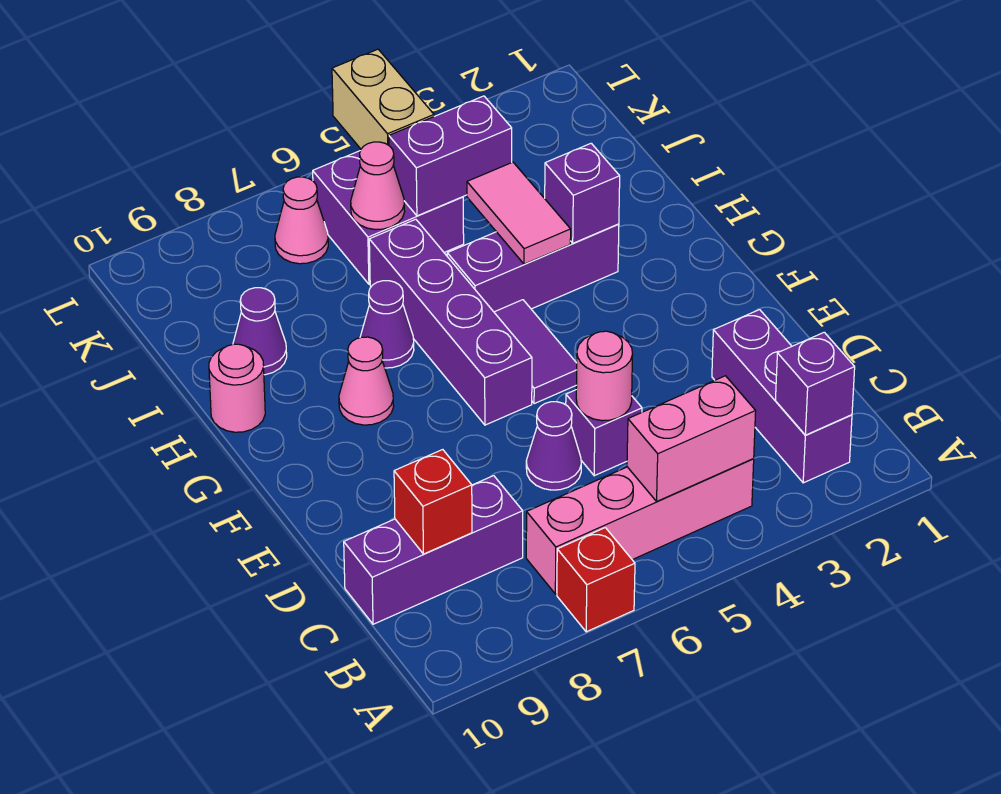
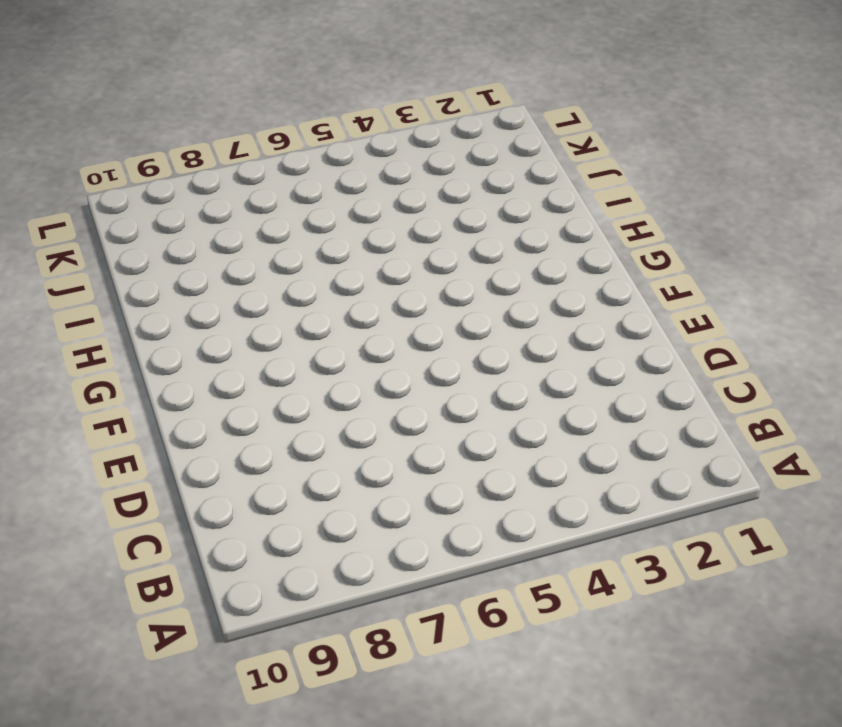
none -> red brick A7 level 1
none -> purple brick B2:D2 level 1
none -> pink brick B4:B7 level 1

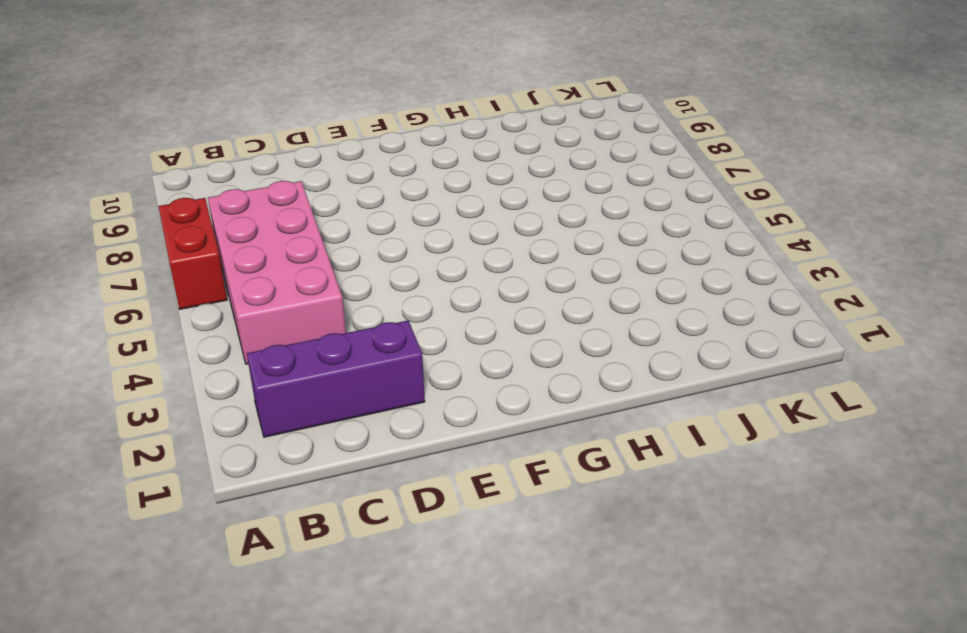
red brick A6:A7 level 1 -> red brick A7 level 1
pink brick B4:C7 level 1 -> pink brick B4:B7 level 1
none -> purple brick C8:C10 level 1
none -> purple brick D5 level 1
none -> purple cone D6 level 1

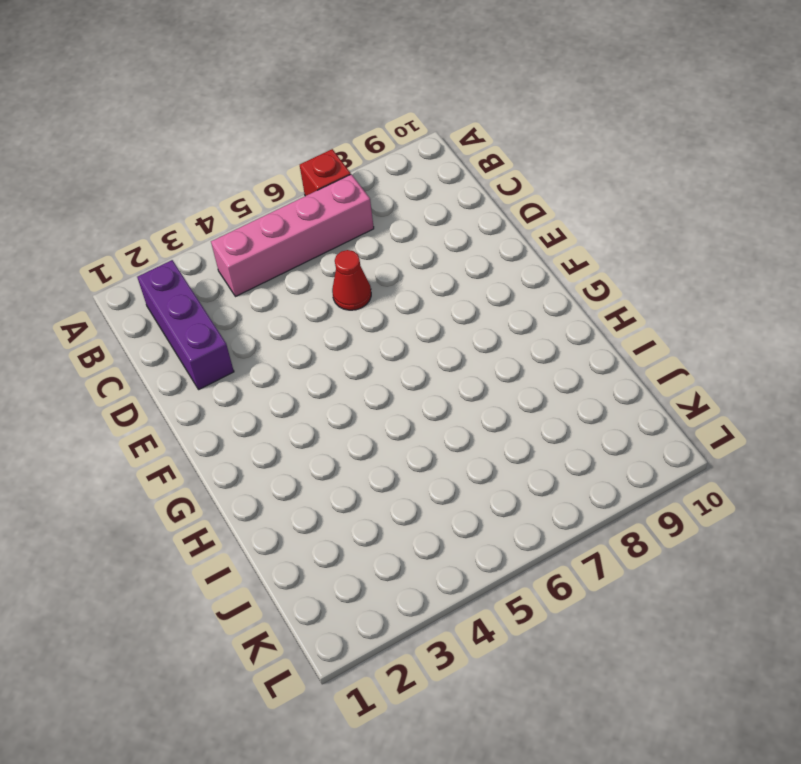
red cone D6 level 1 -> purple cone D6 level 1
none -> purple brick C8:C10 level 1
none -> purple brick D5 level 1
none -> purple tile F5:G5 level 1

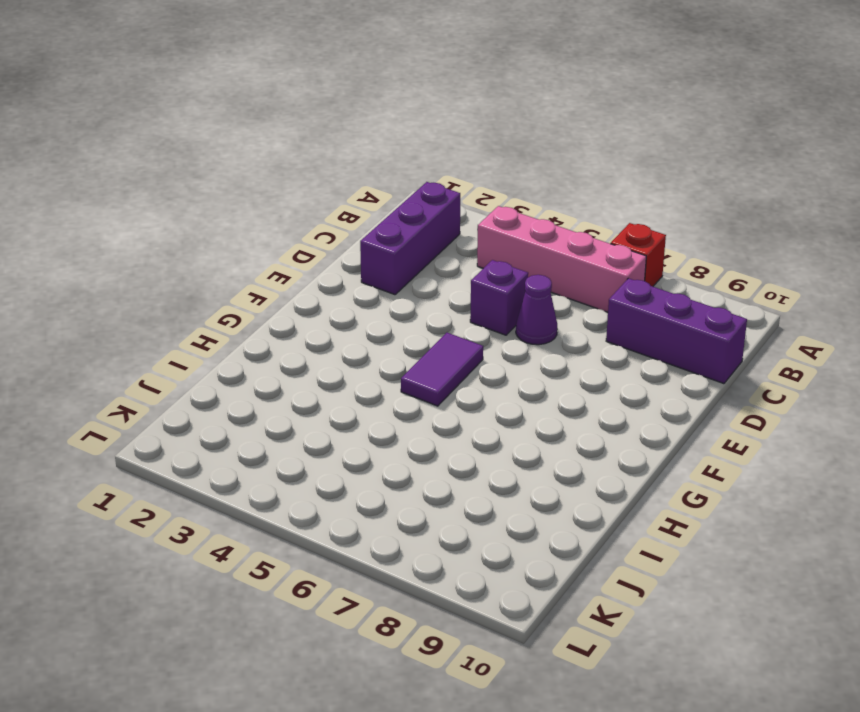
none -> purple brick F6:I6 level 1
none -> pink cone G8 level 1
none -> purple brick H3:H5 level 1

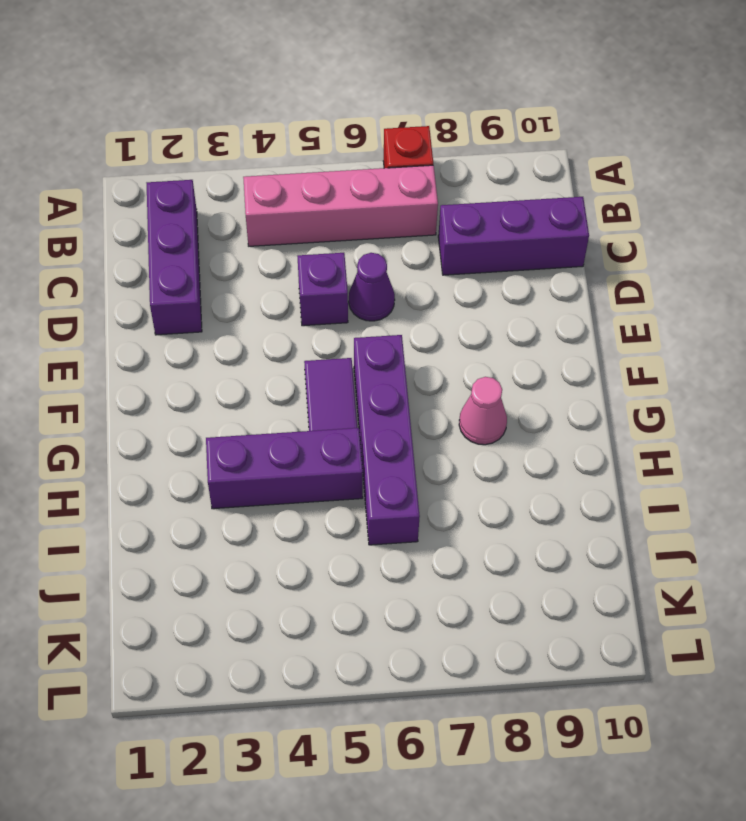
none -> purple cone H7 level 1
none -> pink round brick H10 level 1
none -> purple cone I9 level 1

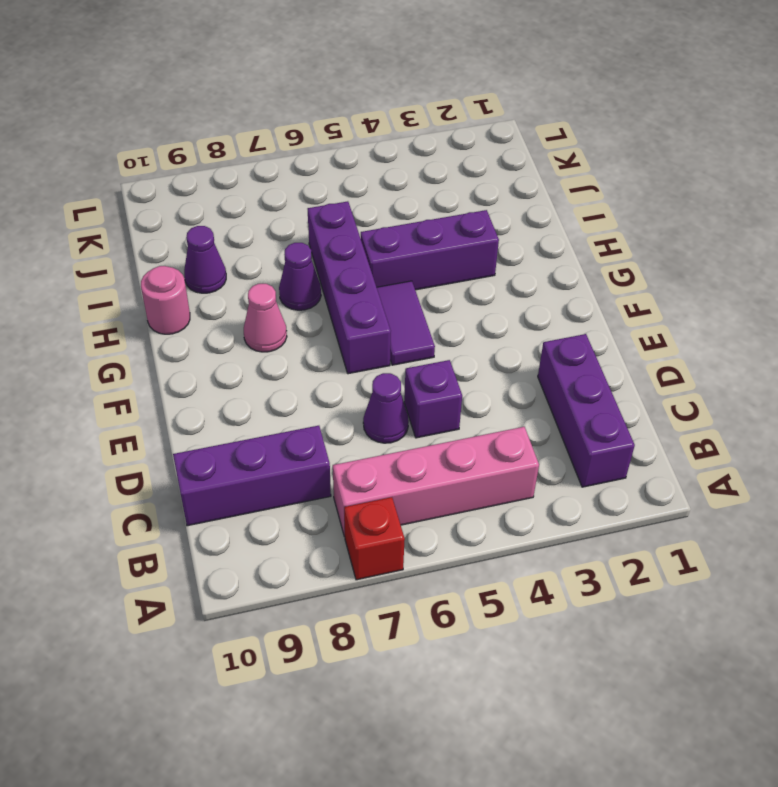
none -> purple brick J5:K6 level 1
none -> pink cone K7 level 1
none -> purple brick B2 level 2

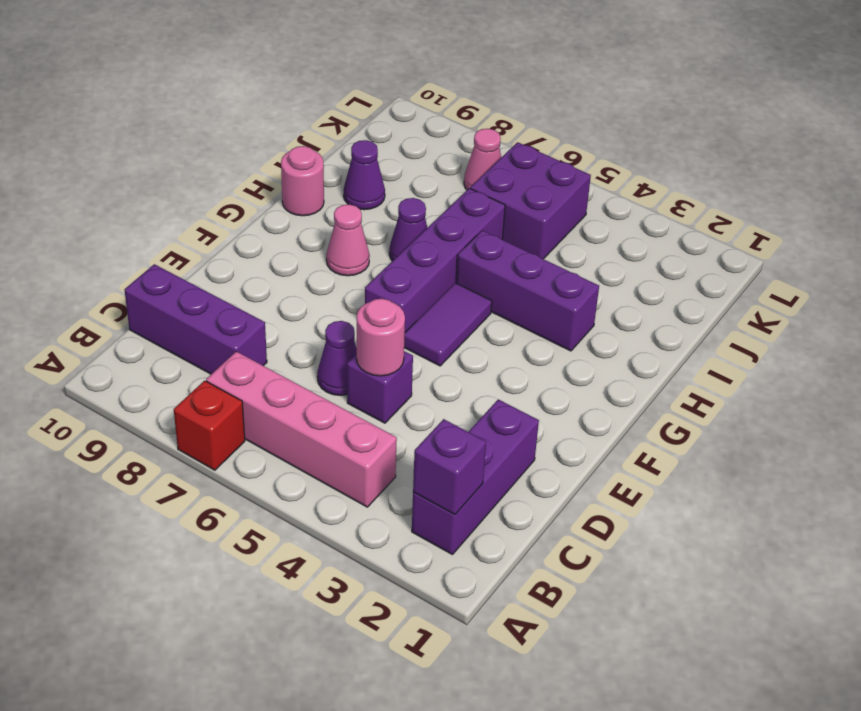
none -> pink brick B4:B5 level 2
none -> red brick C9 level 2
none -> purple brick H3 level 2

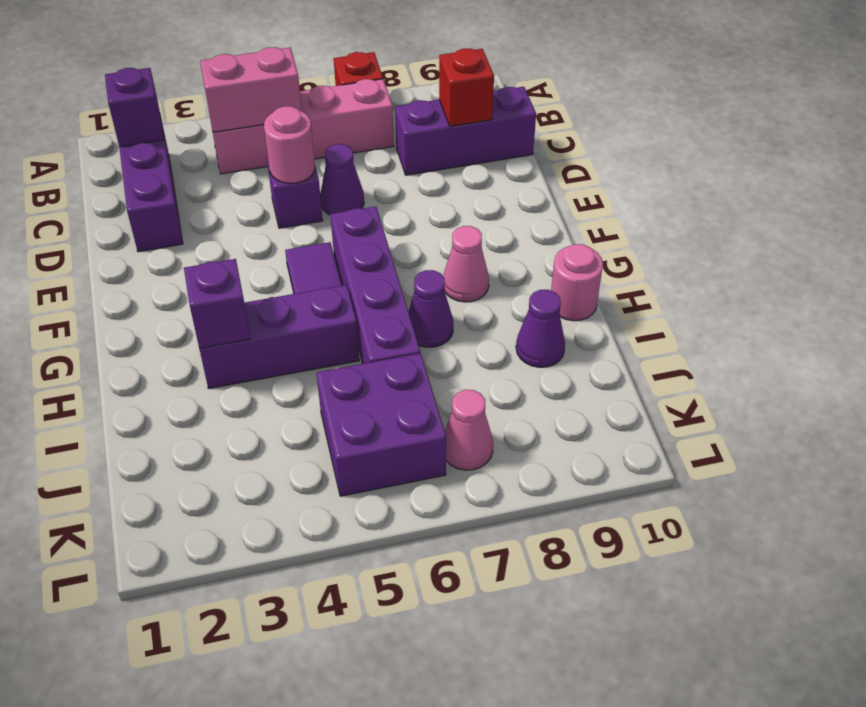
none -> pink tile H4:I4 level 2
none -> purple brick J4:J5 level 2
none -> pink cone J6 level 2

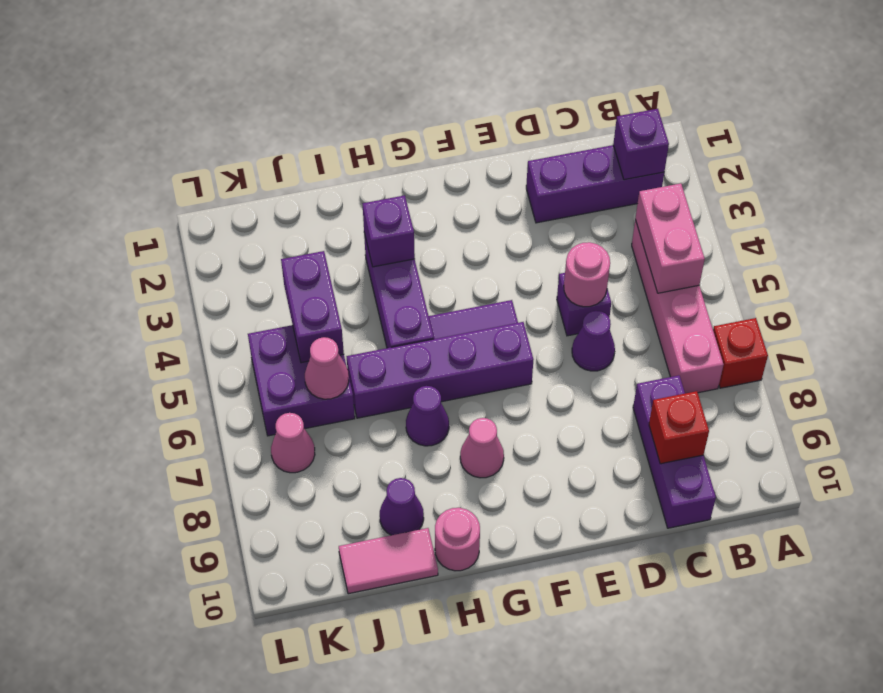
pink tile I10:J10 level 1 -> pink tile H4:I4 level 2
none -> tan brick K5:L5 level 2

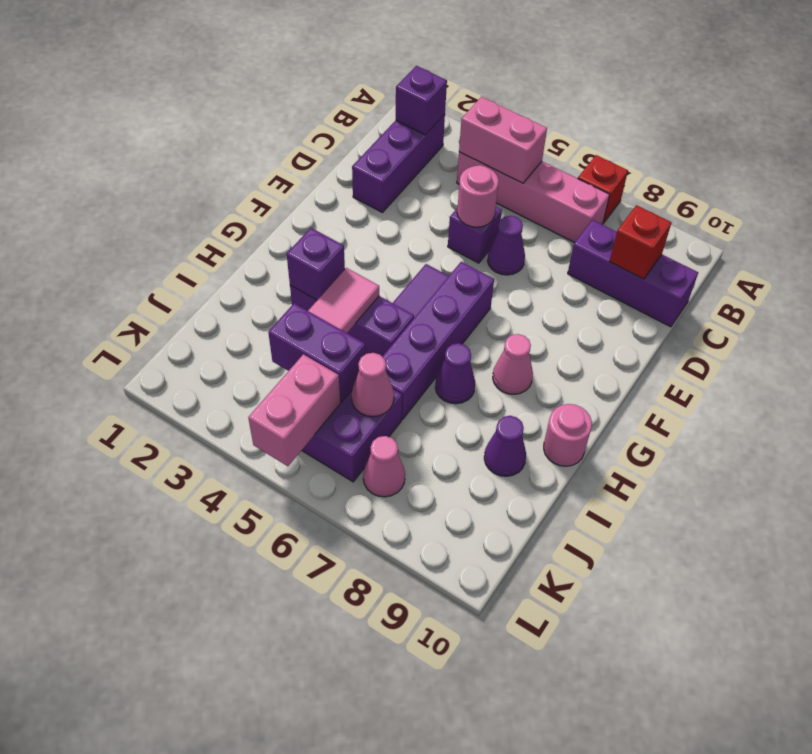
pink brick K5:L5 level 2 -> tan brick K5:L5 level 2

